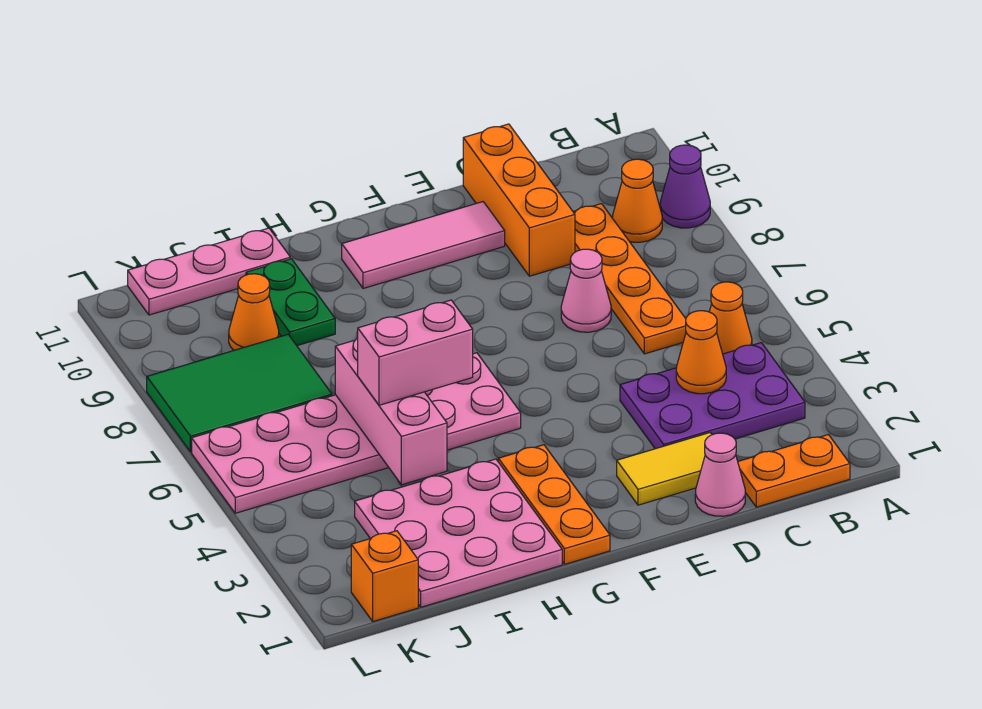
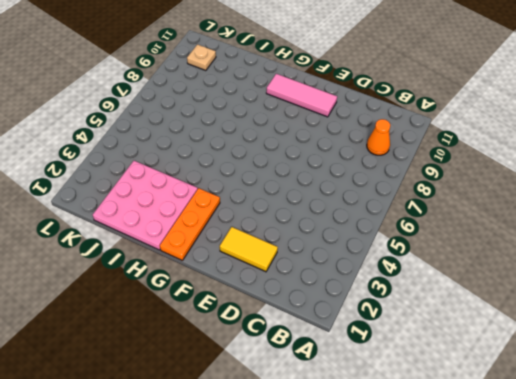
tan plate K10 level 1 -> none
none -> purple cone A9 level 1
none -> orange plate B1:C1 level 1
none -> purple plate B3:D4 level 1

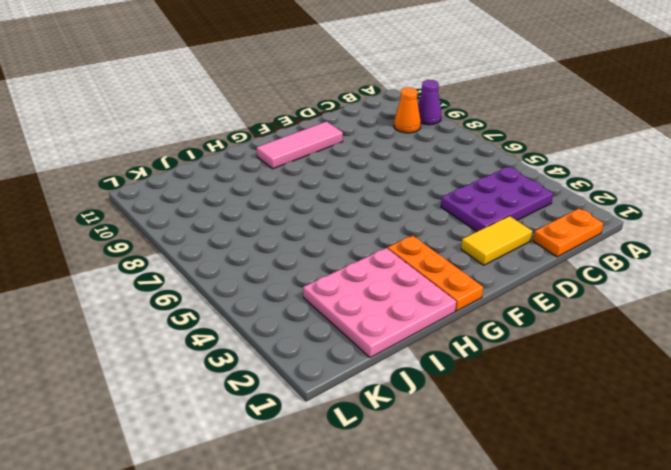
none -> orange cone B5 level 1
none -> orange plate C6:C9 level 1
none -> pink cone D1 level 1

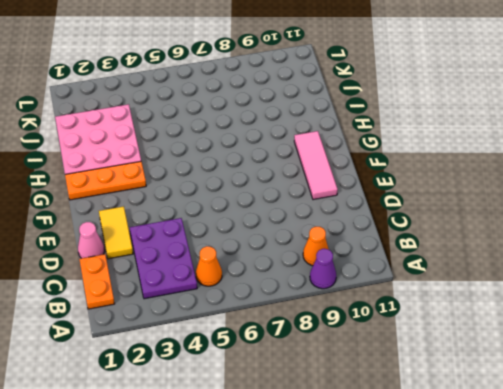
none -> orange plate C6:C9 level 1
none -> pink cone D7 level 1
none -> orange brick D9:D11 level 1

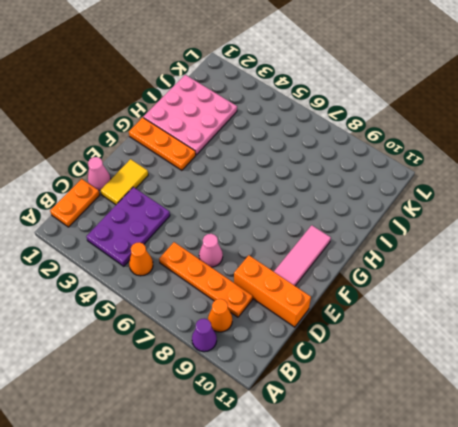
none -> pink plate G5:L6 level 1
none -> green plate I9:I10 level 1
none -> pink plate I11:K11 level 1

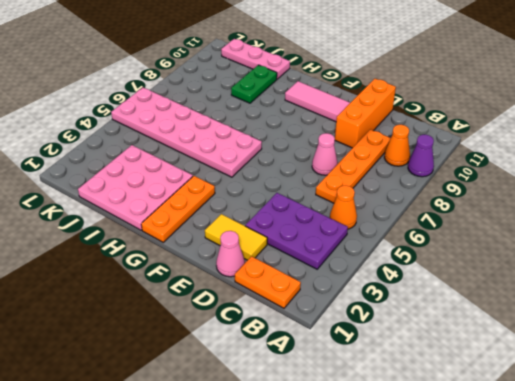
none -> green tile J7:L8 level 1
none -> orange cone J9 level 1
none -> orange brick K1 level 1

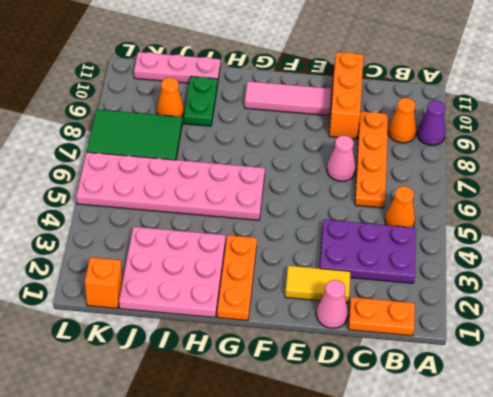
none -> orange cone C4 level 2
none -> pink brick I4:I6 level 2
none -> pink brick H5:I5 level 3

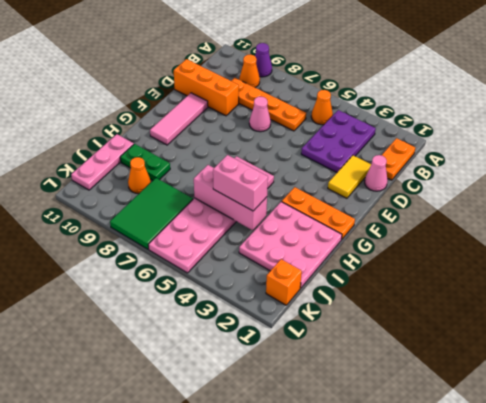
pink brick I4:I5 level 3 -> pink brick H5:I5 level 3
none -> orange cone C4 level 2

